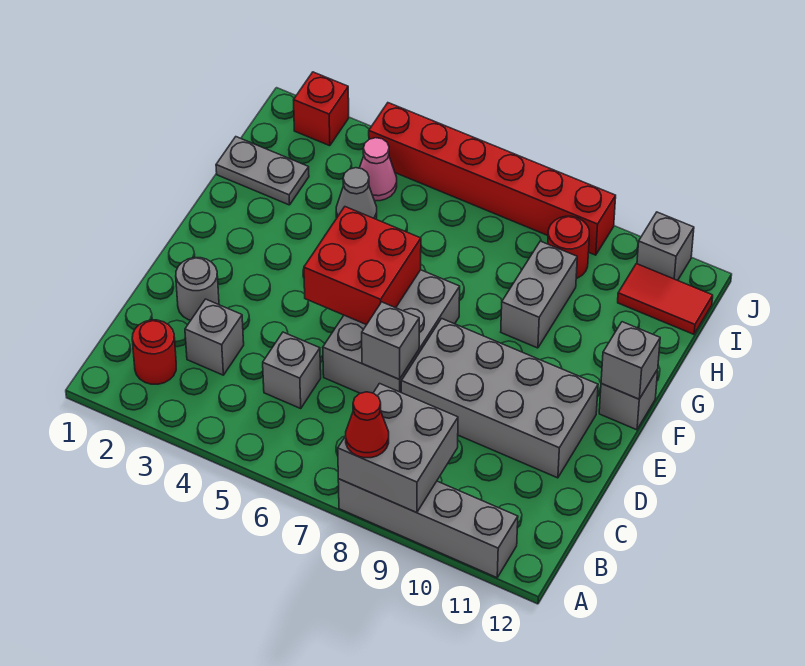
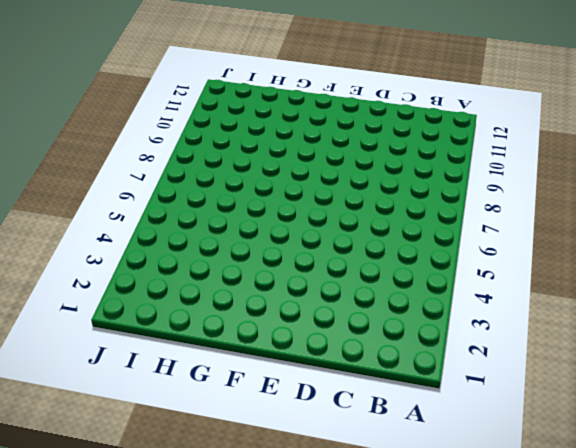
none -> grey brick A8:A11 level 1
none -> red round brick B2 level 1
none -> grey brick C3 level 1

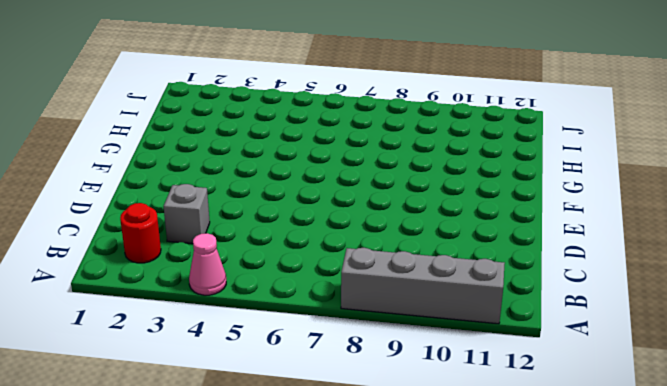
pink cone A4 level 1 -> pink cone I4 level 1
none -> grey brick C5 level 1
none -> grey round brick D2 level 1
none -> grey brick D6:F7 level 1

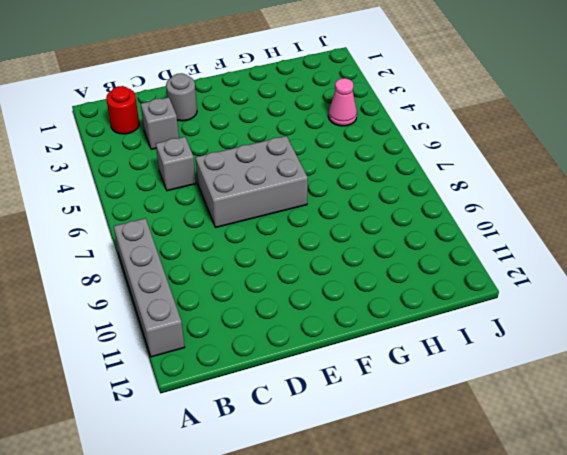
none -> grey brick D8:E11 level 1
none -> grey brick F12 level 1
none -> grey brick G9:H9 level 1

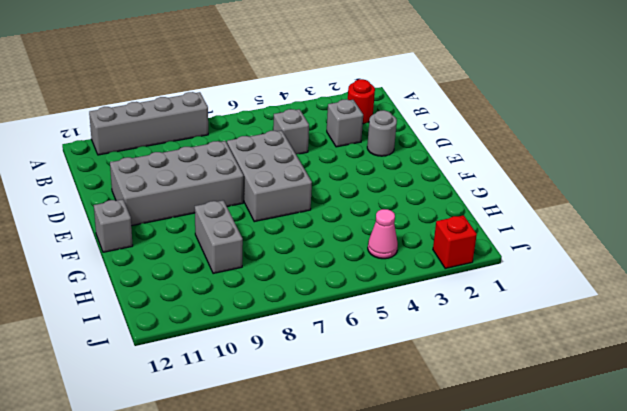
none -> grey plate H1:H2 level 1
none -> grey cone H4 level 1
none -> red round brick I9 level 1

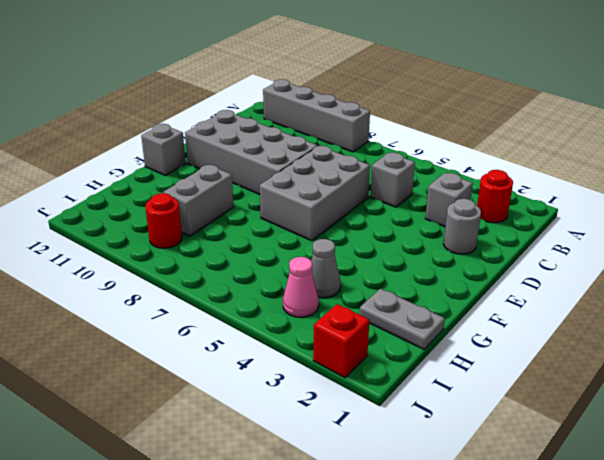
none -> red tile I11:I12 level 1
none -> red brick J4:J9 level 1
none -> grey brick J11 level 1

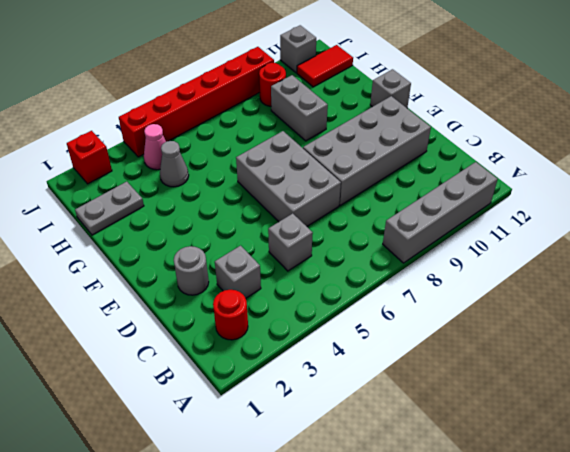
none -> grey brick A8:B9 level 2
none -> grey brick D7 level 2
none -> red brick E5:F6 level 2

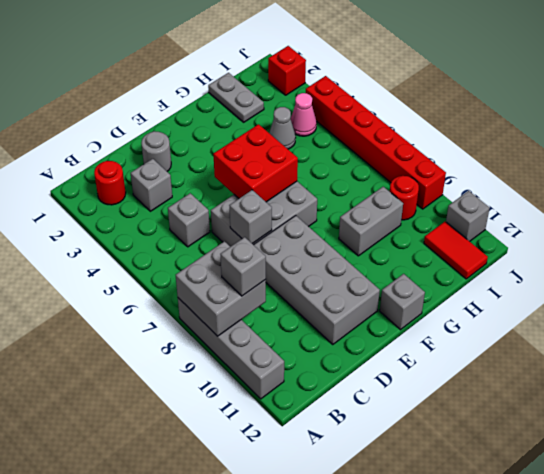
grey brick B9 level 3 -> grey brick F12 level 2
none -> red cone A8 level 3

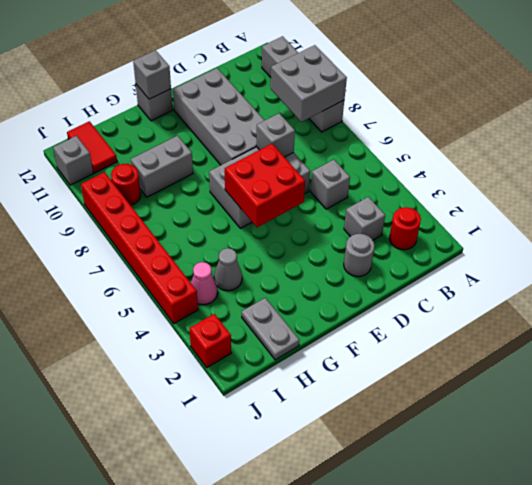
none -> red cone A8 level 3

